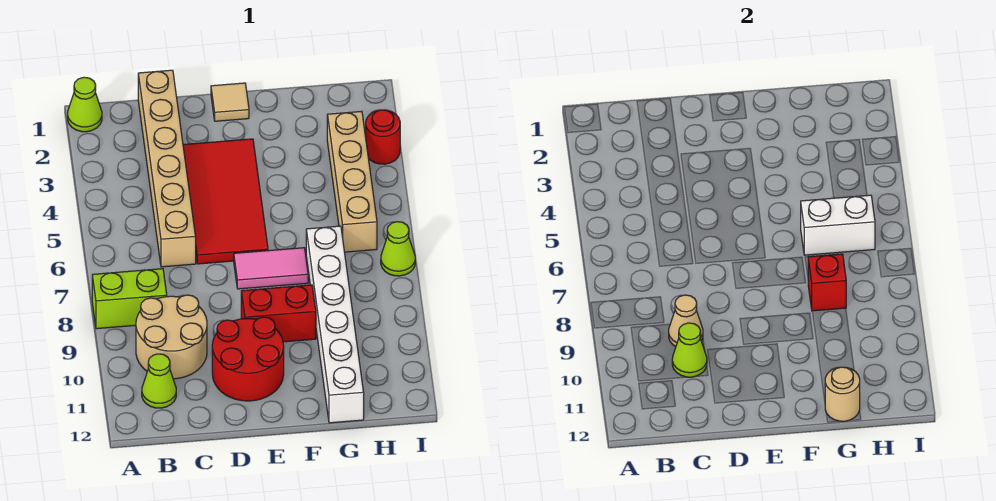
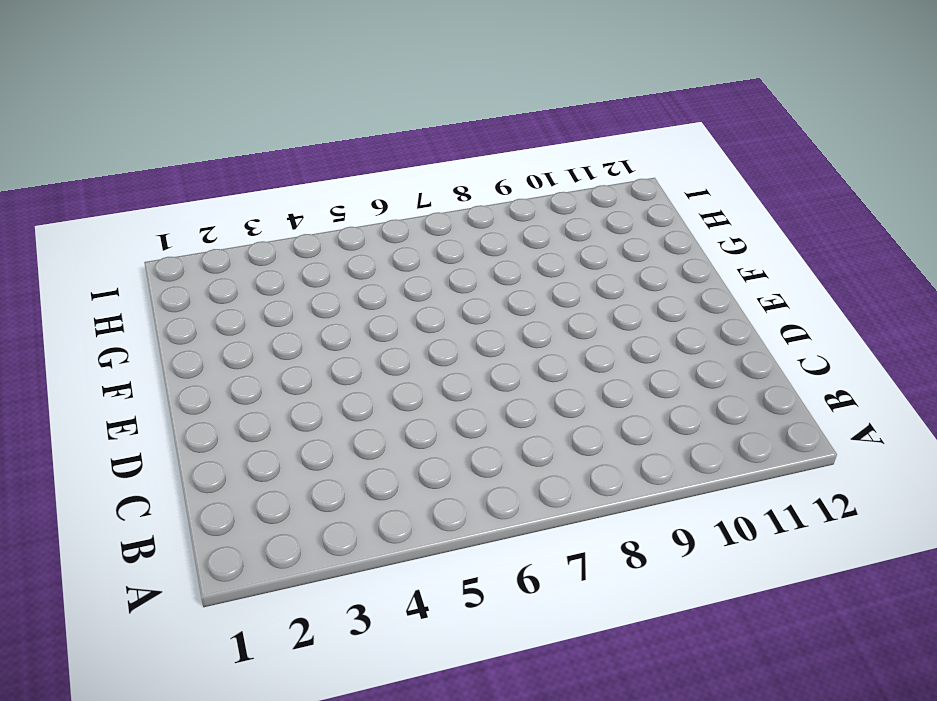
none -> lime cone A1 level 1
none -> lime brick A8:B8 level 1
none -> tan round brick B9:C10 level 1

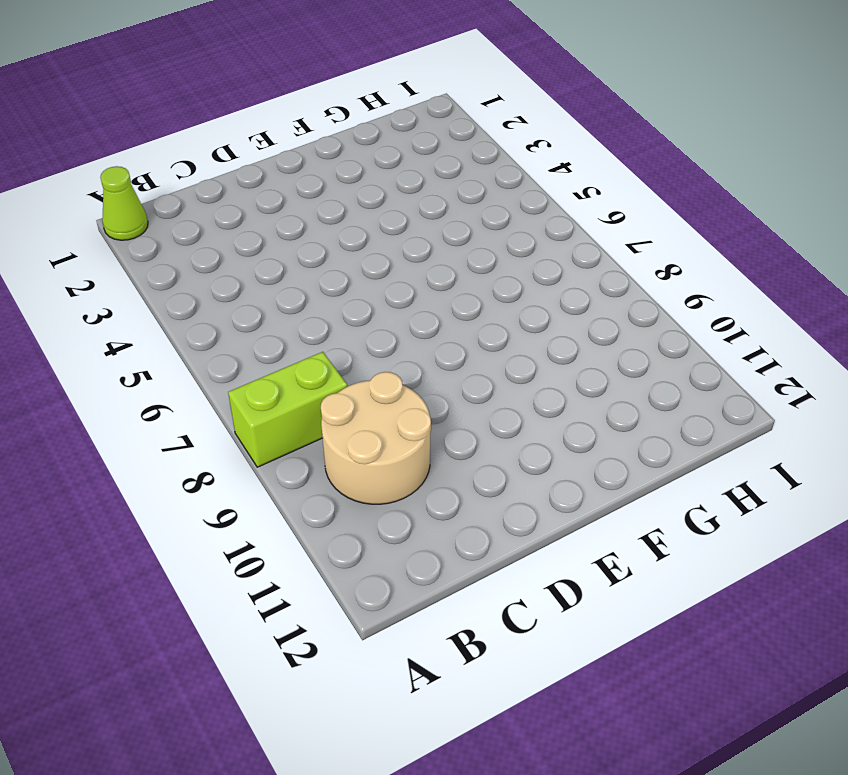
none -> lime cone B11 level 1
none -> tan brick C1:C6 level 1
none -> red tile D3:E6 level 1

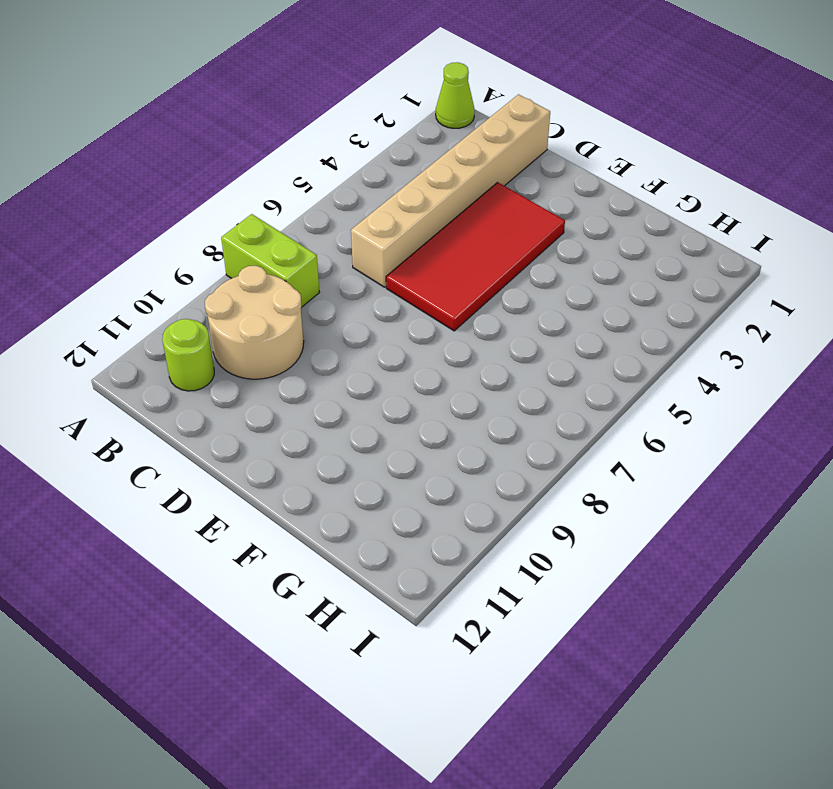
lime round brick B11 level 1 -> lime cone B11 level 1
none -> red round brick D10:E11 level 1
none -> tan tile E1 level 1
none -> pink tile E7:F7 level 1

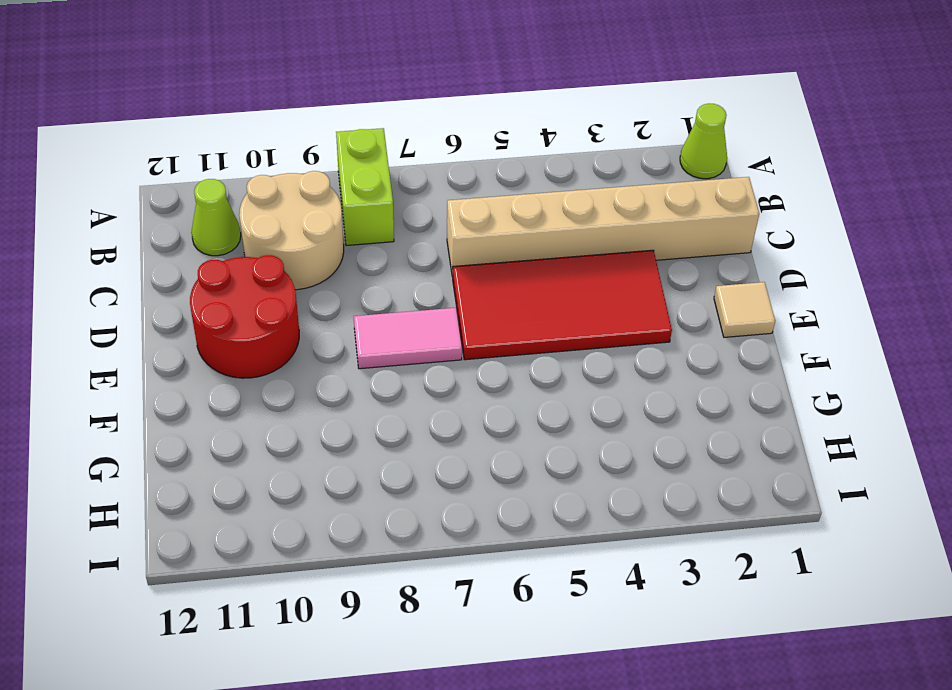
pink tile E7:E8 level 1 -> pink tile E7:F7 level 1
none -> red brick E9:F9 level 1
none -> white brick G7:G12 level 1
none -> tan brick H3:H6 level 1

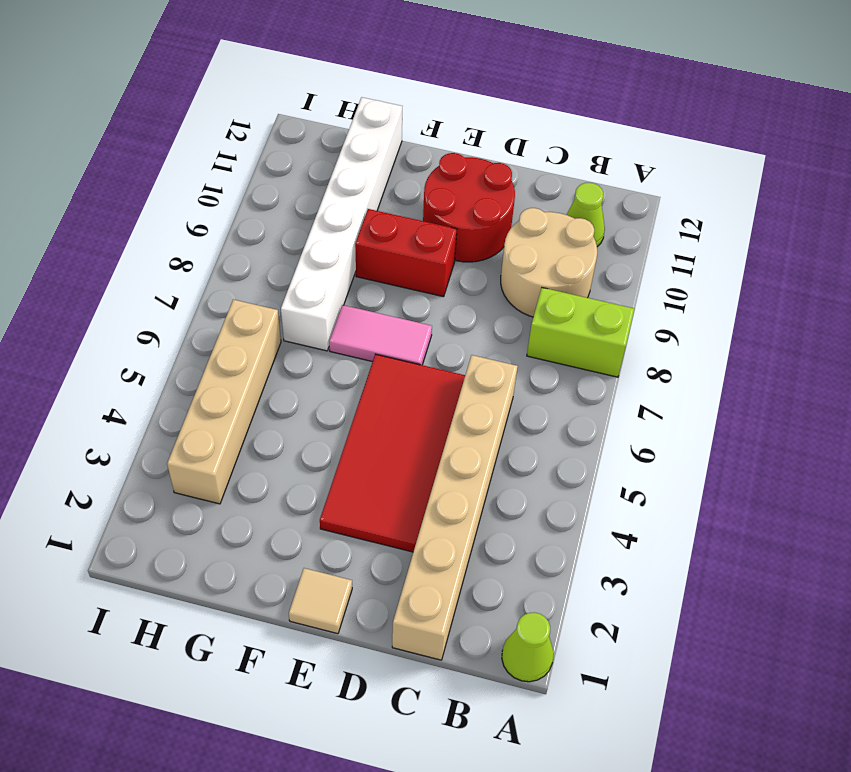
none -> red round brick I3 level 1
none -> lime cone I7 level 1
none -> tan cone C9 level 2

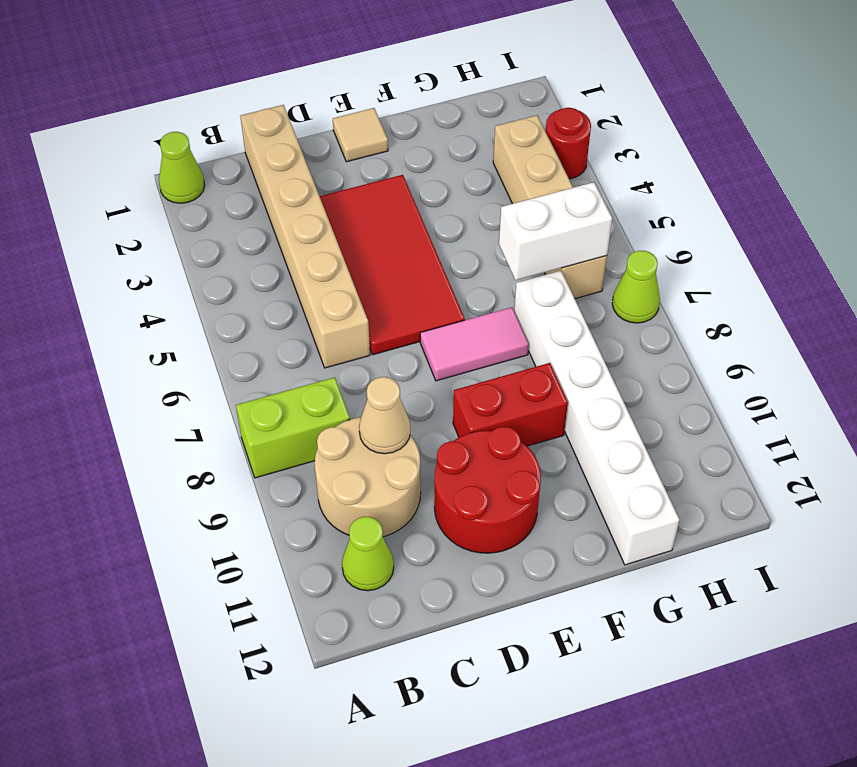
none -> lime cone C10 level 2
none -> red brick G8 level 2
none -> tan round brick G12 level 2

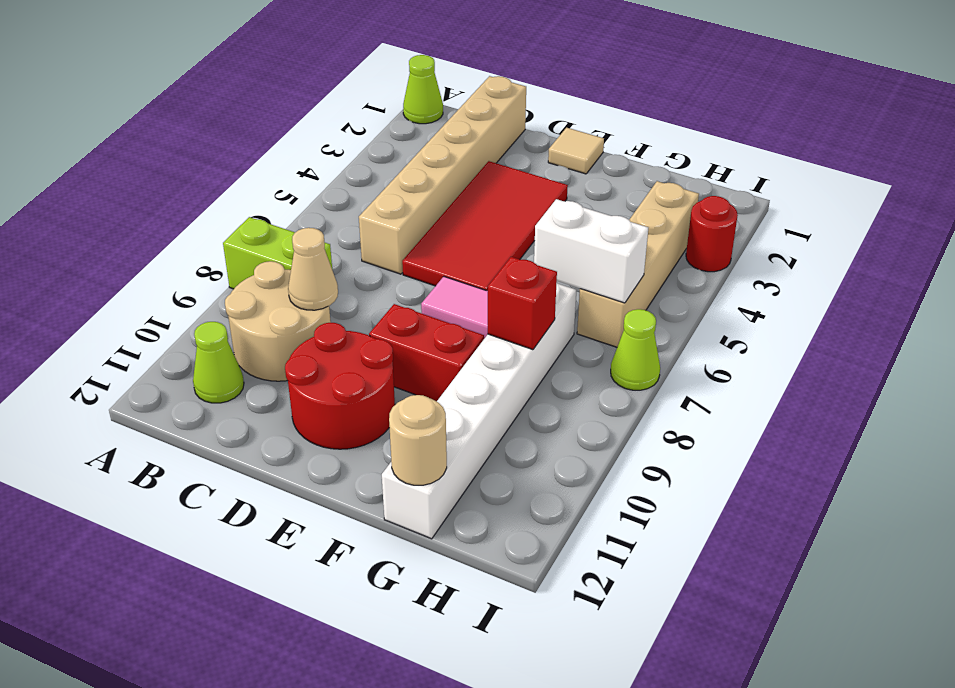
none -> lime cone C10 level 2

